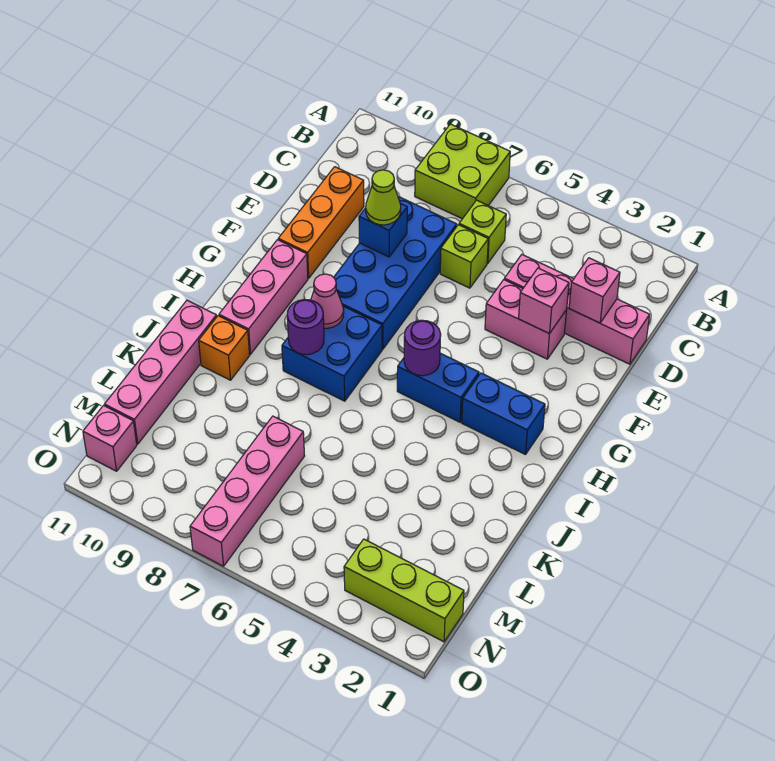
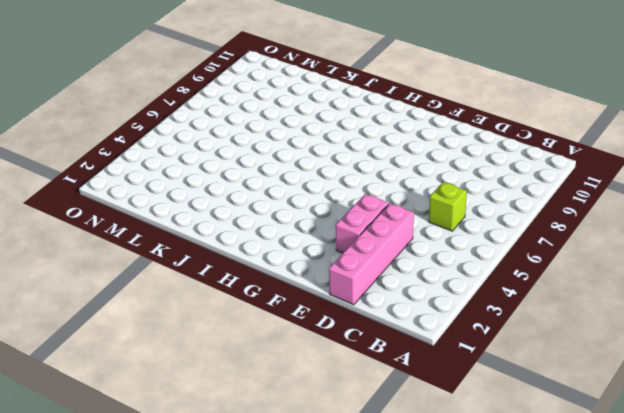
none -> lime brick A7:B8 level 1
none -> lime brick D6 level 1
none -> blue brick D7:G8 level 1

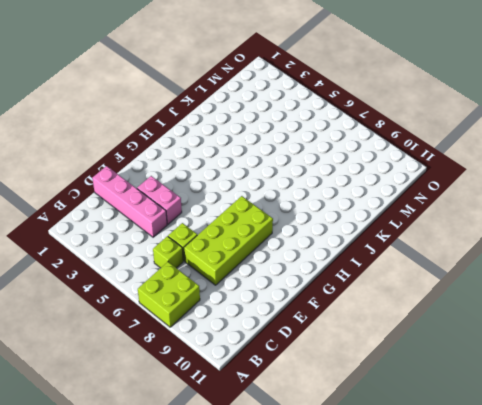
lime brick D7:G8 level 1 -> blue brick D7:G8 level 1
none -> orange brick D10:F10 level 1
none -> pink brick G10:I10 level 1
none -> blue brick H2:H3 level 1

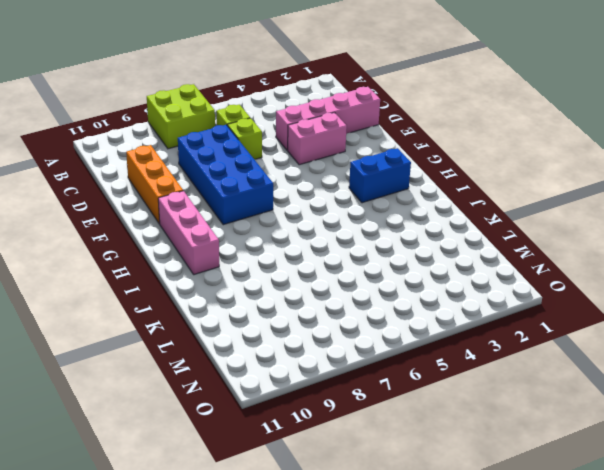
none -> blue brick H4:H5 level 1
none -> blue brick H7:I8 level 1
none -> orange brick J10 level 1

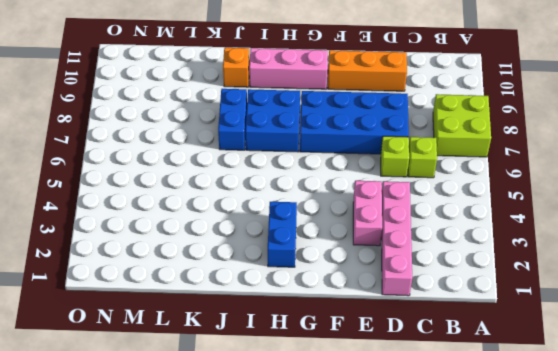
blue brick J7:J8 level 1 -> blue brick H4:H5 level 1
none -> pink brick J11:M11 level 1
none -> pink brick L7:O7 level 1
none -> lime brick N1:N3 level 1

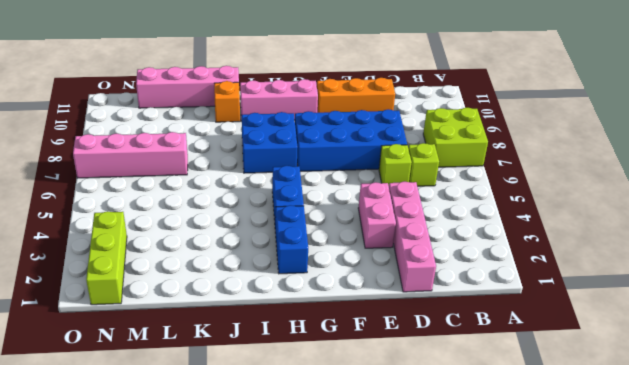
none -> pink brick N11 level 1
none -> pink brick D2 level 2
none -> pink brick E3 level 2

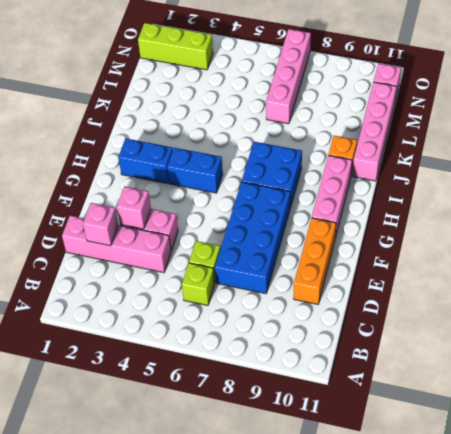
none -> lime brick A7:B8 level 1
none -> blue brick E8 level 2
none -> purple round brick H5 level 2

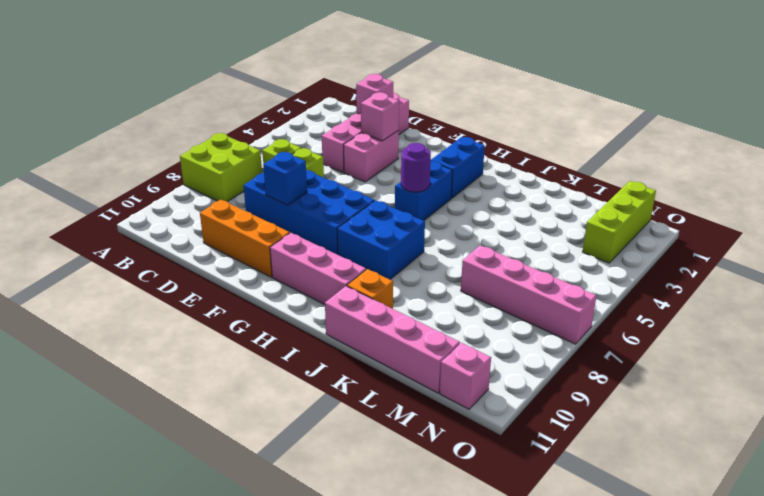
none -> pink cone H8 level 2
none -> purple round brick I8 level 2
none -> lime cone E8 level 3

